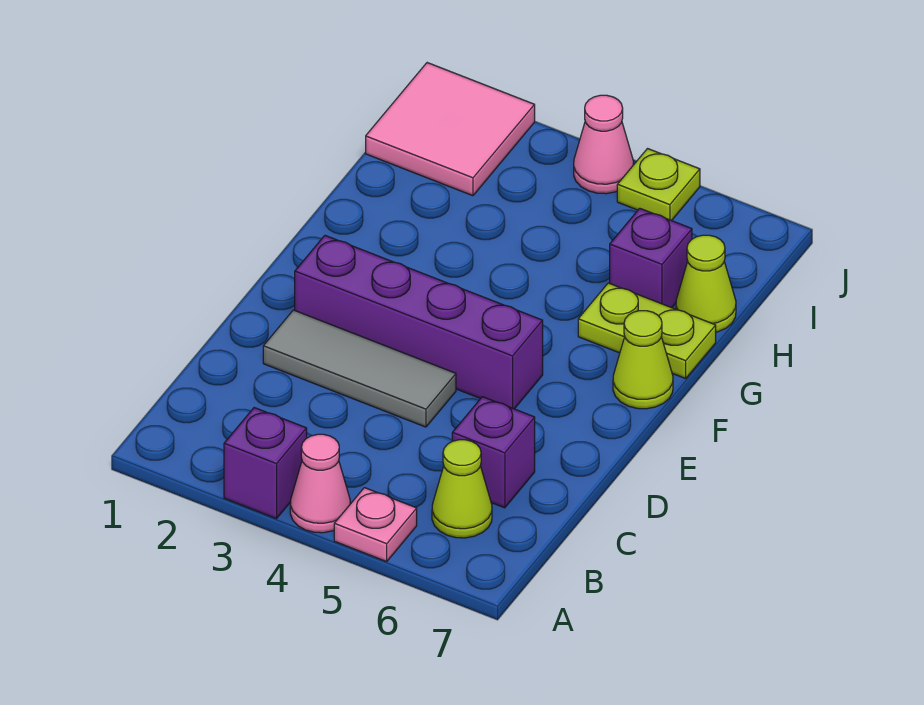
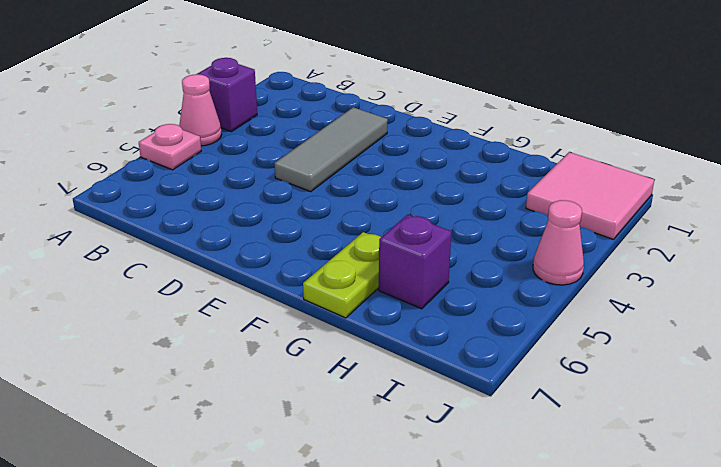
none -> lime cone B6 level 1
none -> purple brick C6 level 1
none -> purple brick E2:E5 level 1

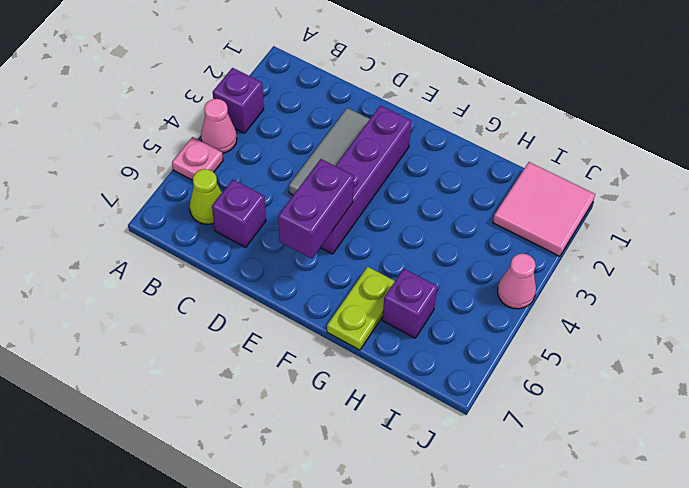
purple brick E5:E6 level 2 -> none
none -> lime cone F7 level 1
none -> lime cone H7 level 1
none -> lime plate J5 level 1

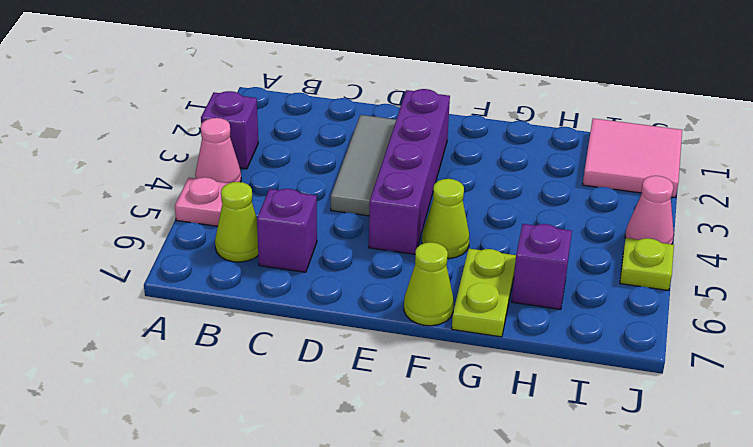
lime cone F5 level 1 -> lime cone H7 level 1

